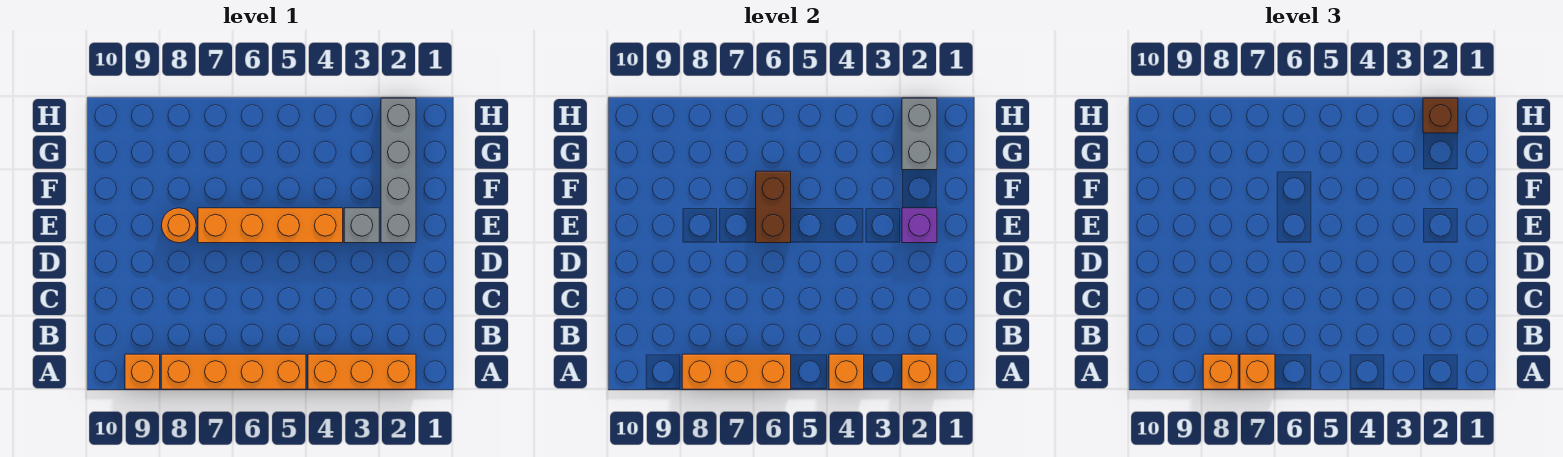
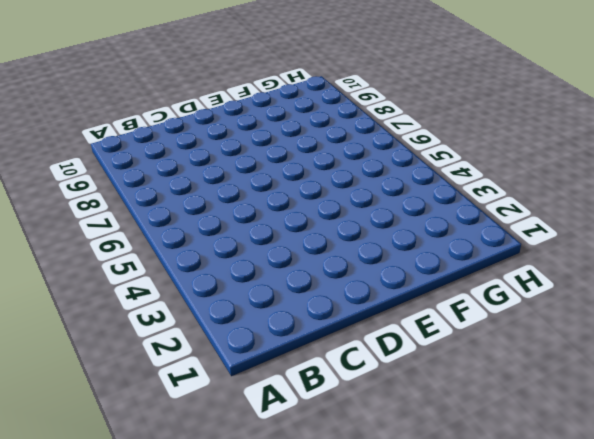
none -> orange brick A2:A4 level 1
none -> orange brick A5:A8 level 1
none -> orange brick A9 level 1

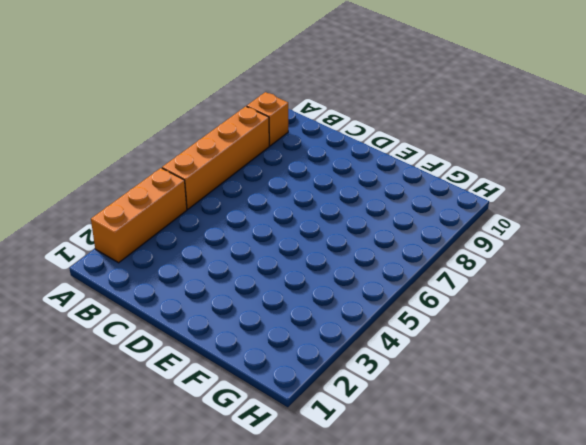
none -> grey brick E2:H2 level 1
none -> grey brick E3 level 1
none -> orange brick E4:E7 level 1

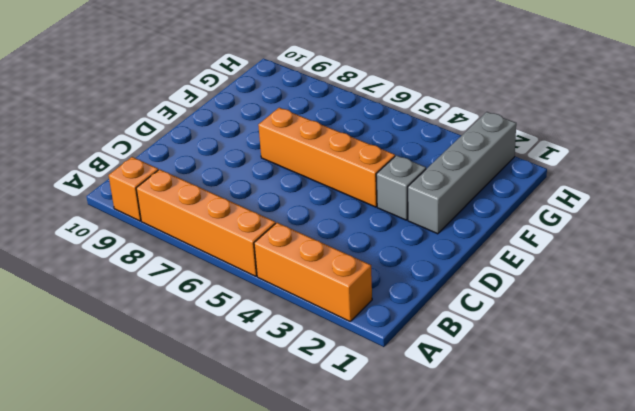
none -> orange round brick E8 level 1
none -> orange brick A2 level 2
none -> orange brick A4 level 2

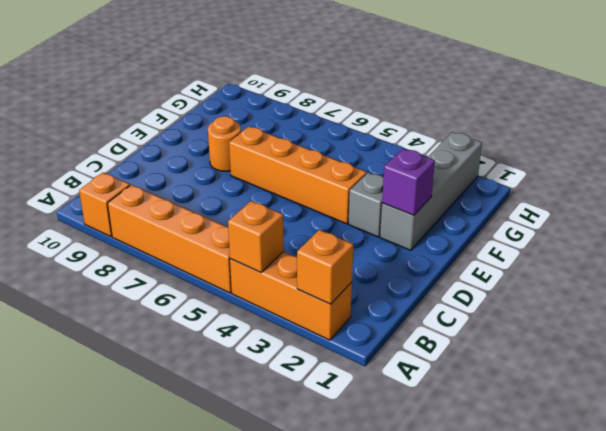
none -> orange brick A6:A8 level 2
none -> brown brick E6:F6 level 2
none -> grey brick G2:H2 level 2

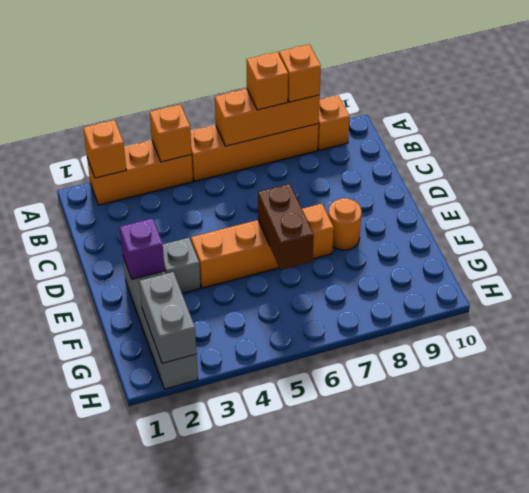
none -> brown brick H2 level 3

